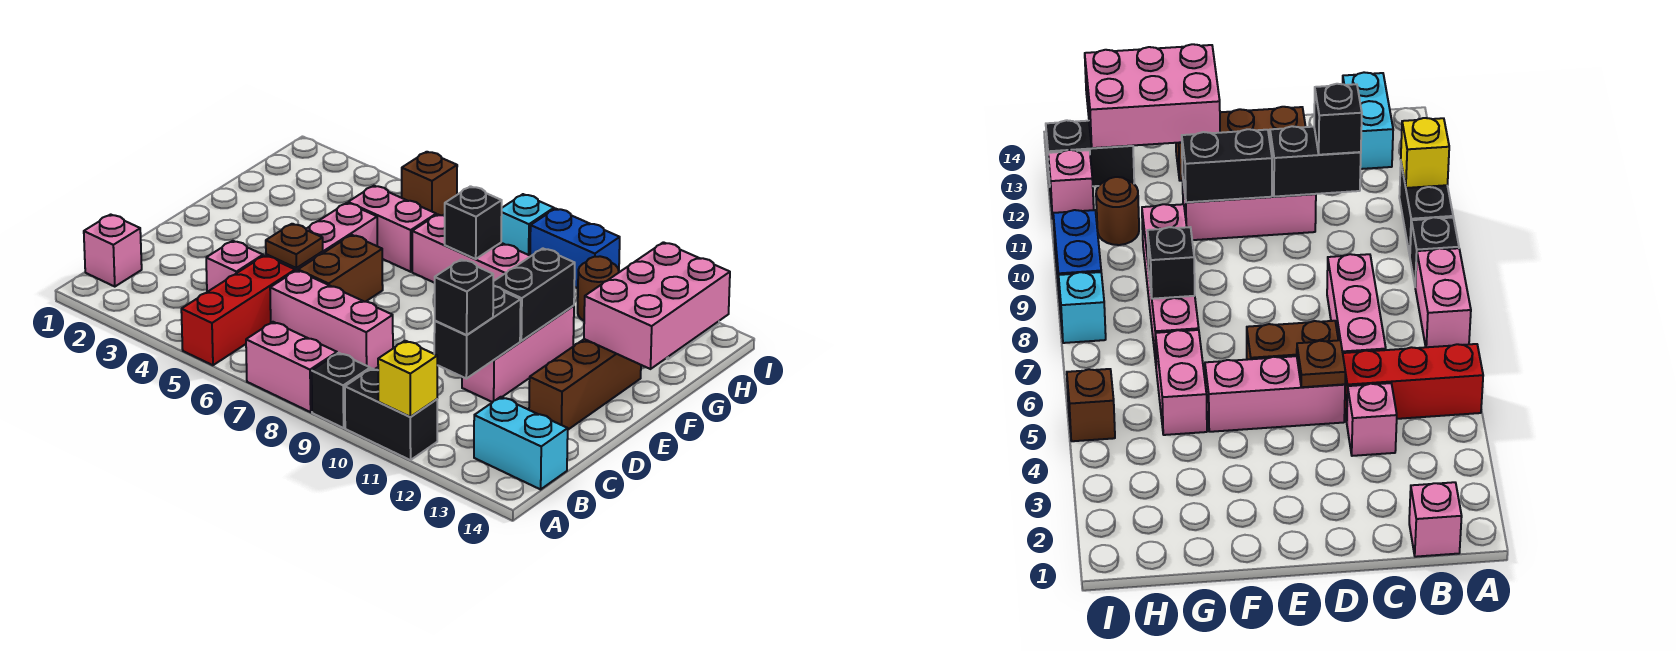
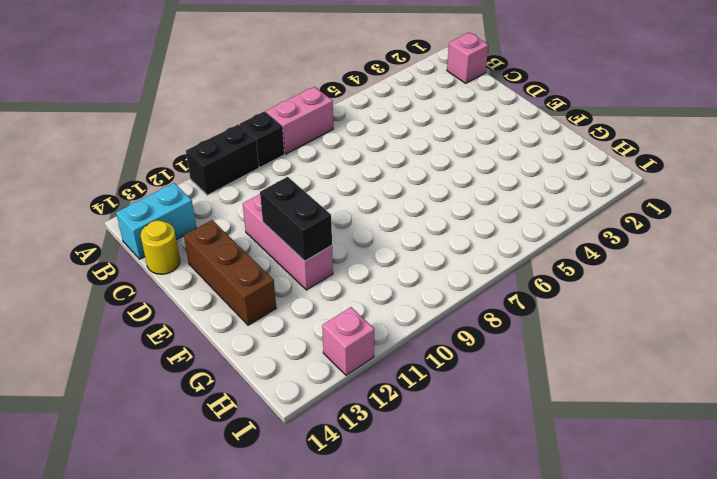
yellow round brick C14 level 1 -> none
none -> red brick A5:C5 level 1
none -> pink brick C4 level 1
none -> pink brick C6:C8 level 1

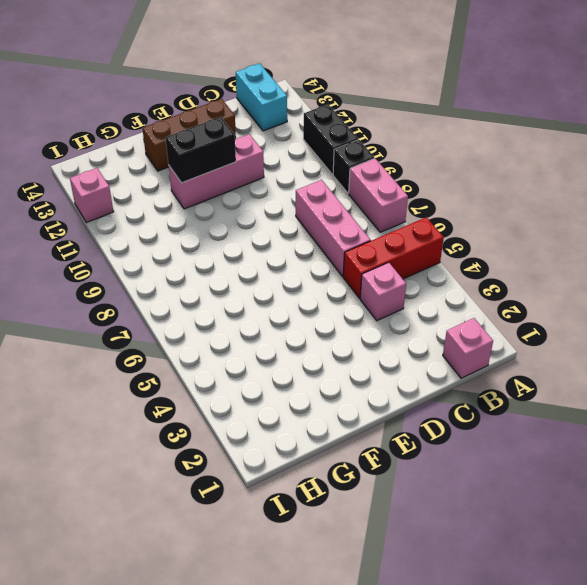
none -> pink brick D5:F5 level 1
none -> brown brick D6:E6 level 1
none -> pink brick G5:G6 level 1

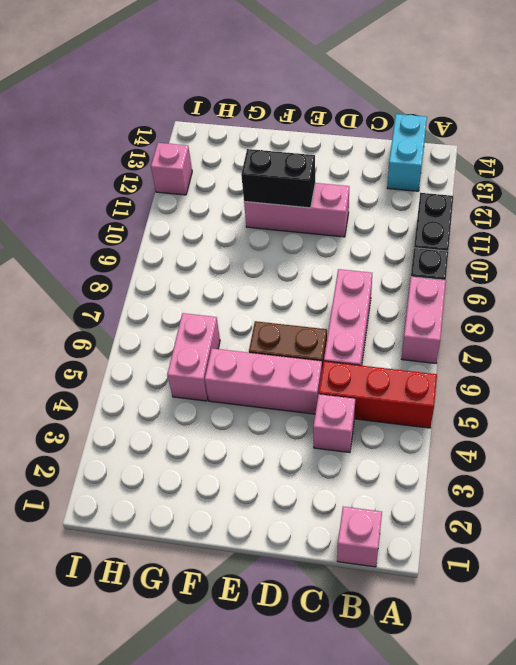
none -> brown brick D13:F13 level 1
none -> pink brick G7:G10 level 1
none -> brown round brick H11 level 1

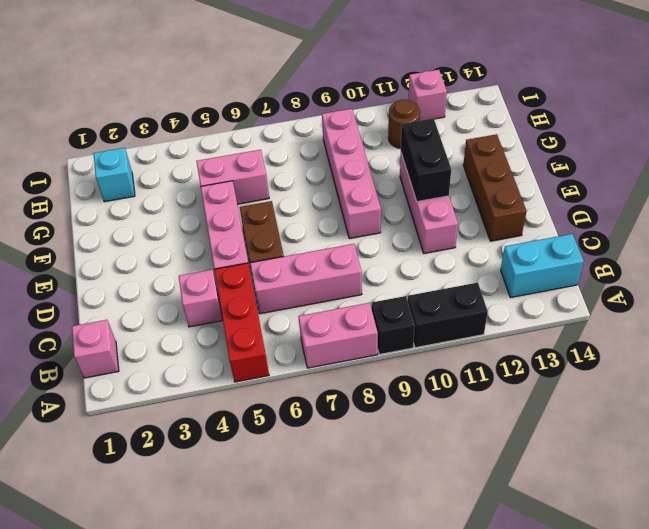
pink brick E9:H9 level 1 -> pink brick G7:G10 level 1
cyan brick H2 level 1 -> cyan brick I8 level 1
none -> black brick H13:I13 level 1
none -> brown brick I5 level 1
none -> blue brick I9:I10 level 1

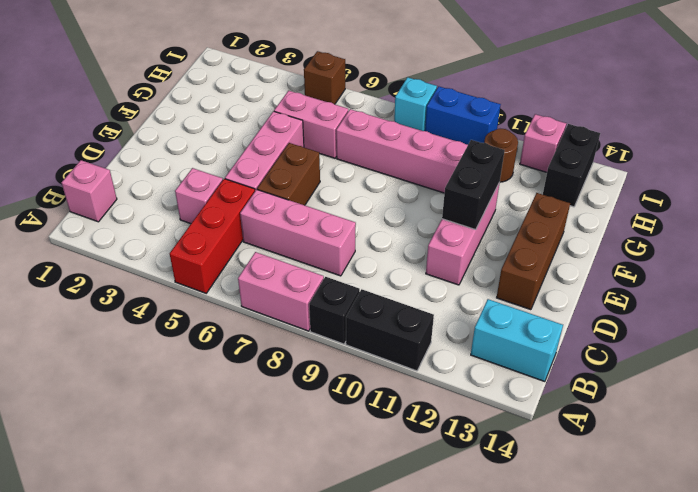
none -> yellow brick A11 level 2
none -> black brick C11:D11 level 2
none -> brown plate D5 level 2

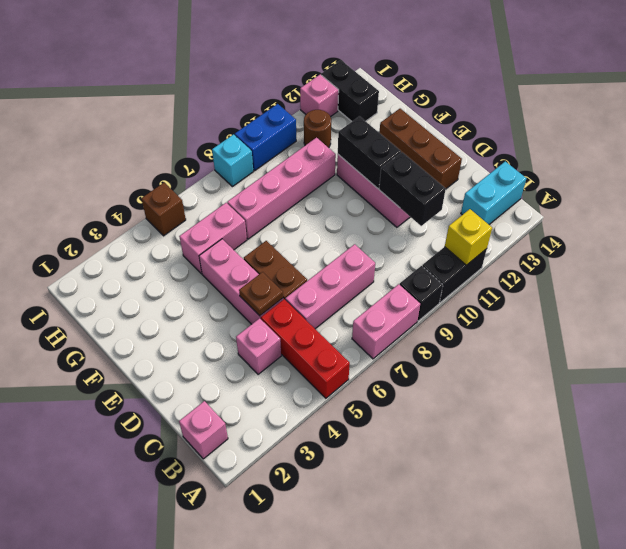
none -> pink brick F13:H14 level 2
none -> black brick G8 level 2
none -> black brick C11 level 3

